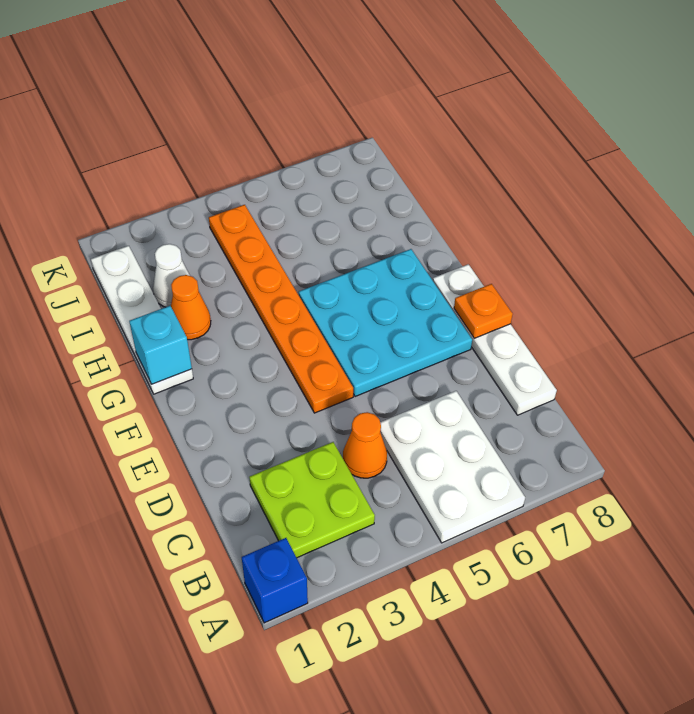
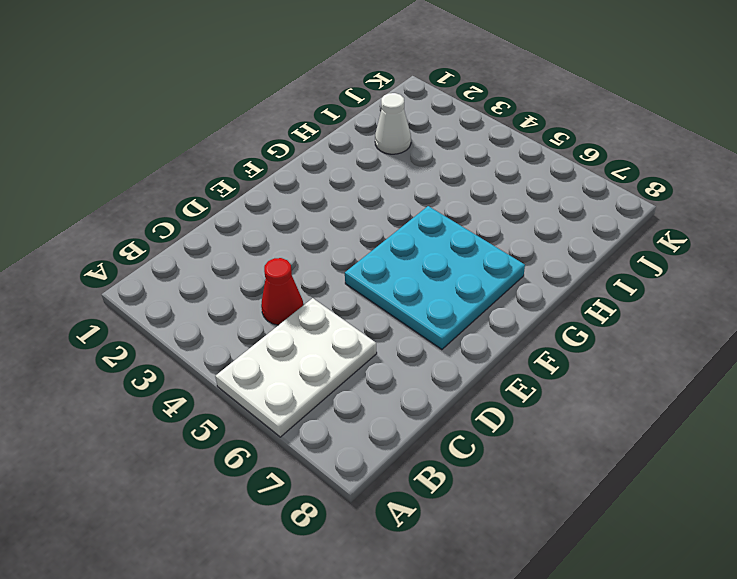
red cone C4 level 1 -> orange cone C4 level 1
none -> blue brick A1 level 1
none -> lime plate B2:C3 level 1
none -> white plate C8:F8 level 1

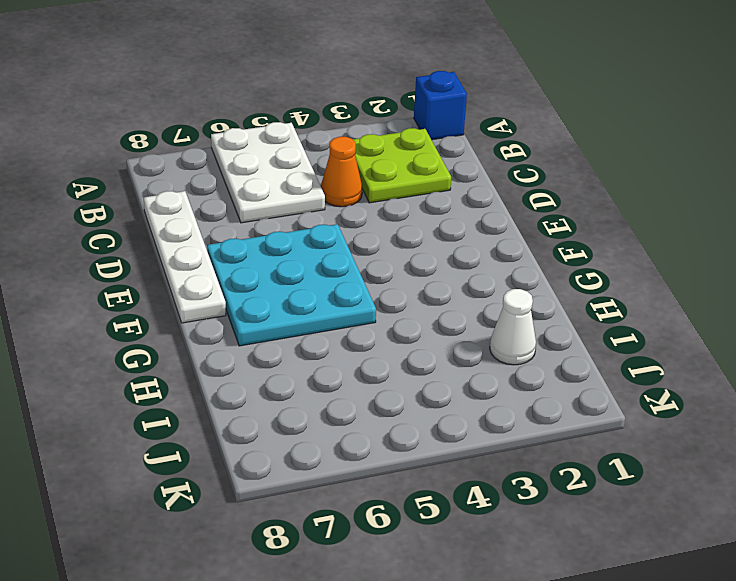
none -> orange plate E4:J4 level 1
none -> white plate G1:J1 level 1
none -> orange cone H2 level 1

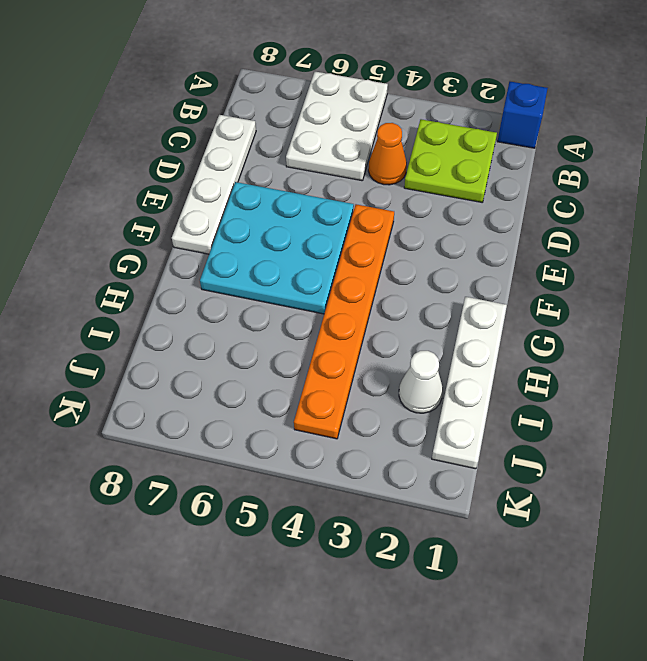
none -> orange cone H2 level 1
none -> orange plate E8 level 2
none -> cyan brick G1 level 2

